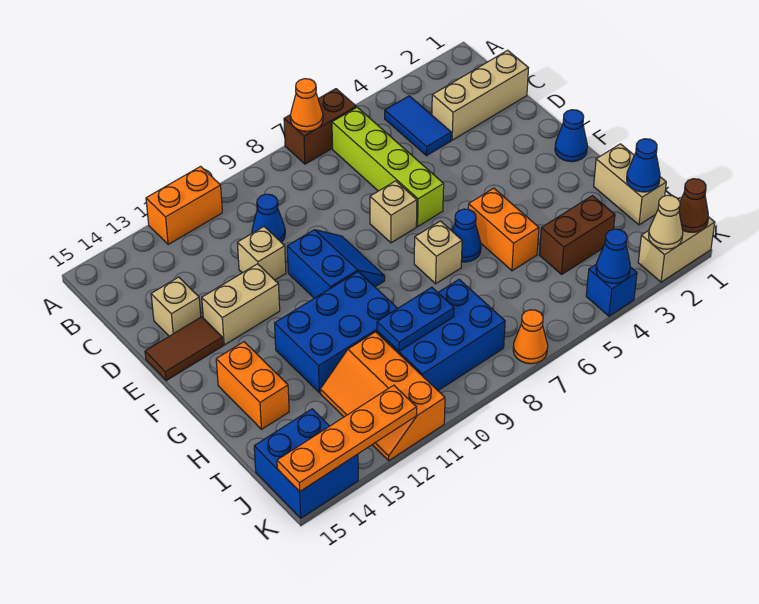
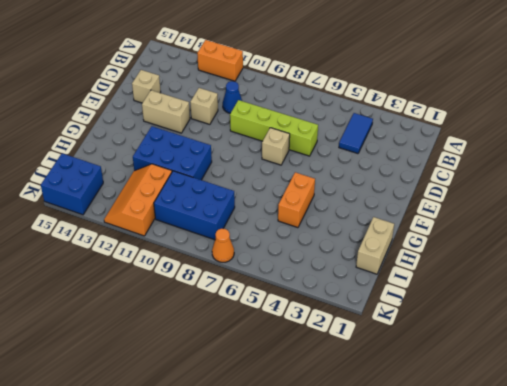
lime brick D6:D9 level 1 -> lime brick B6:E6 level 1
none -> brown brick A6:A7 level 1
none -> tan brick C1:C3 level 1
none -> blue slope E9:F10 level 1 top 10
none -> brown tile E14:E15 level 1

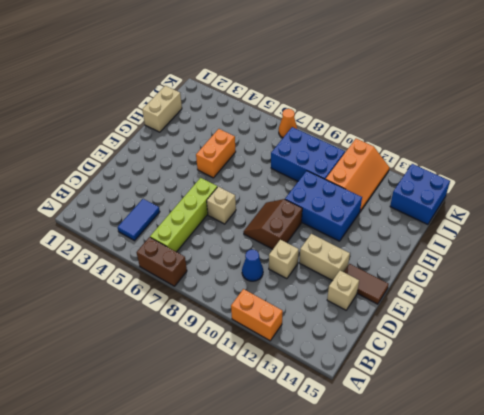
brown slope E9:F10 level 1 top 10 -> blue slope E9:F10 level 1 top 10
none -> tan brick C1:C3 level 1
none -> blue cone F1 level 1
none -> blue cone G6 level 1
none -> tan brick G7 level 1

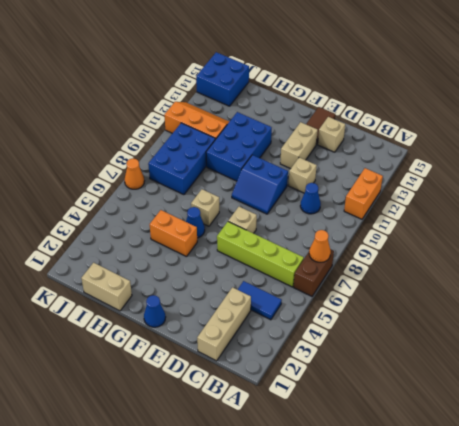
none -> orange brick G14:H14 level 1
none -> brown brick I3:I4 level 1
none -> tan brick K1:K2 level 1
none -> blue brick K4 level 1

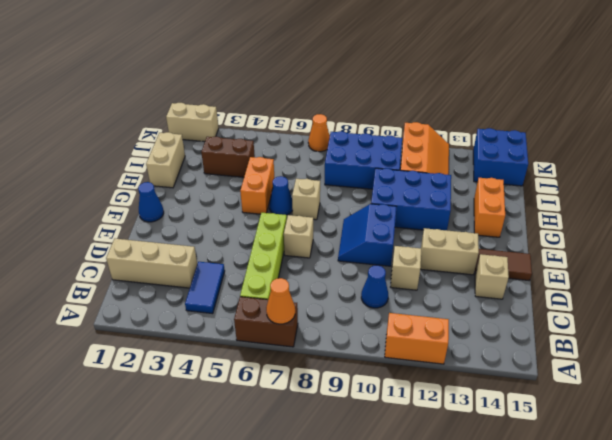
none -> blue brick K4 level 1
none -> blue cone I1 level 2
none -> blue plate I9:I10 level 2
none -> brown cone K1 level 2

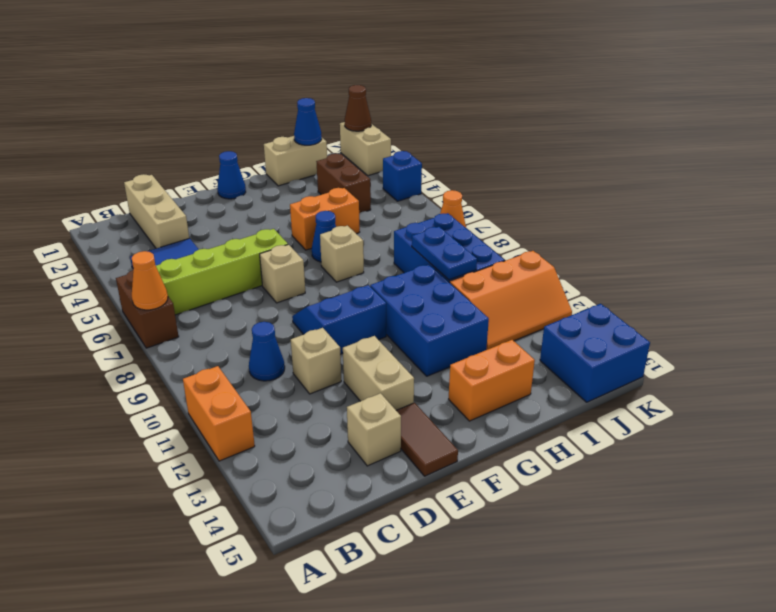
none -> tan cone K2 level 2
none -> blue cone K4 level 2
none -> orange plate K12:K15 level 2

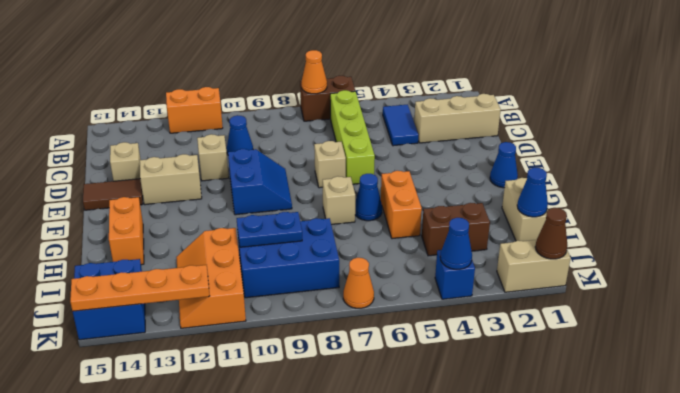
none -> blue brick G10:H12 level 1
none -> tan cone K2 level 2

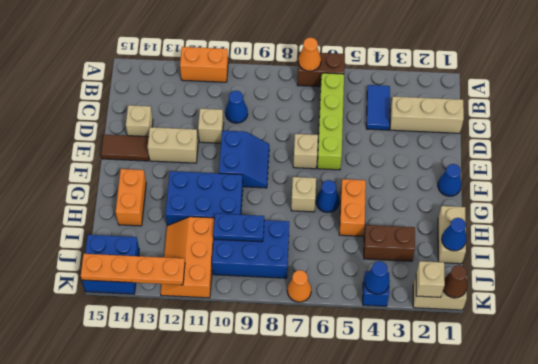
tan brick K2 level 2 -> tan cone K2 level 2

